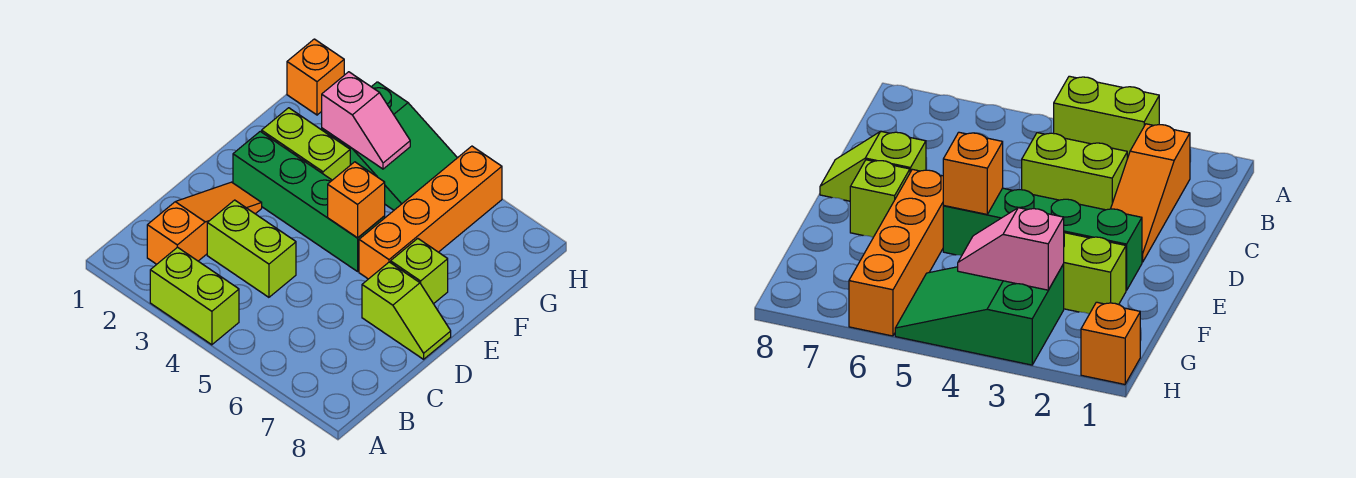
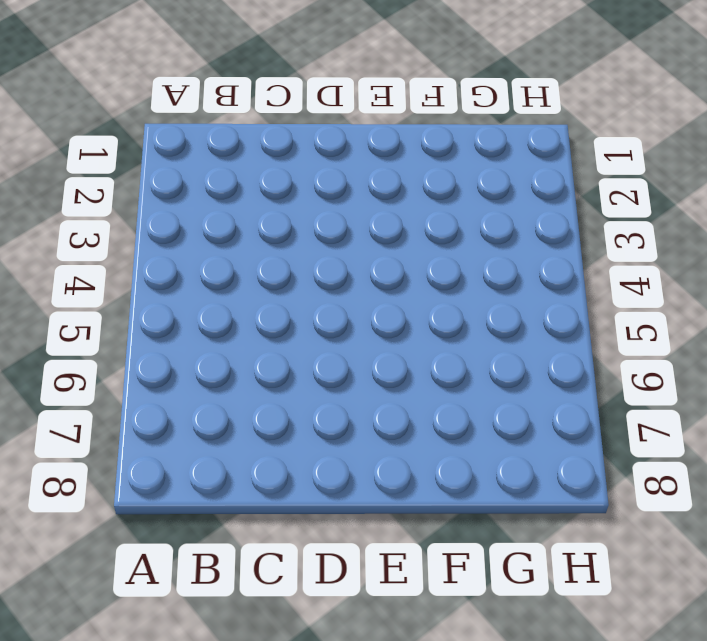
none -> lime brick A3:A4 level 1
none -> orange slope B2:D2 level 1 top B
none -> lime brick C3:C4 level 1

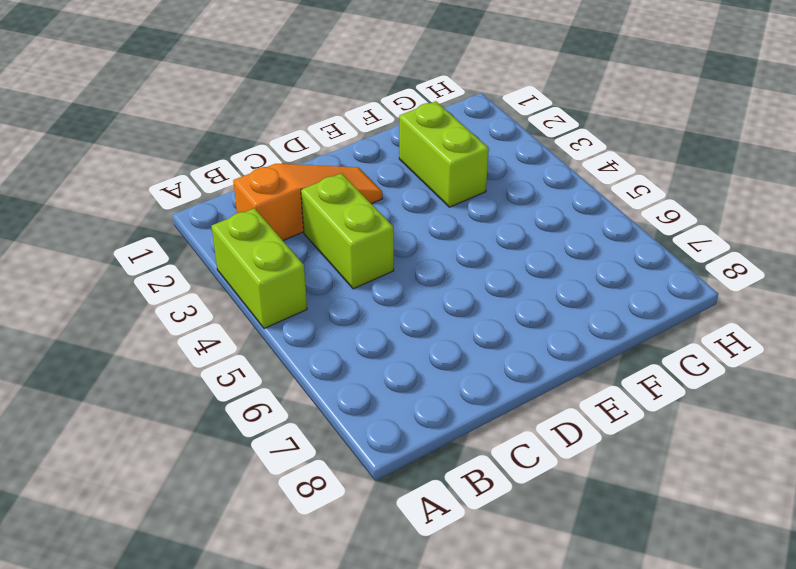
none -> lime slope D7:D8 level 1 top 7
none -> green brick E2:E5 level 1
none -> orange brick E6:H6 level 1

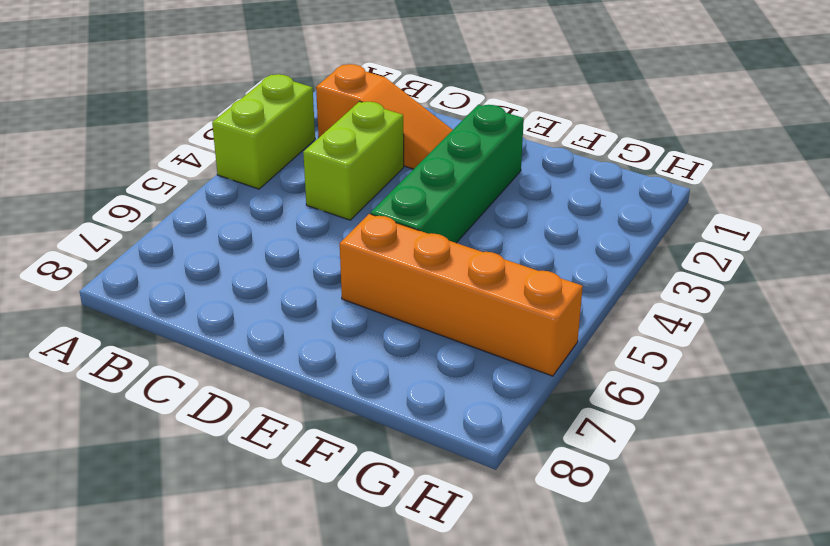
none -> lime slope D7:D8 level 1 top 7
none -> lime brick E7 level 1
none -> lime brick F2:F3 level 1

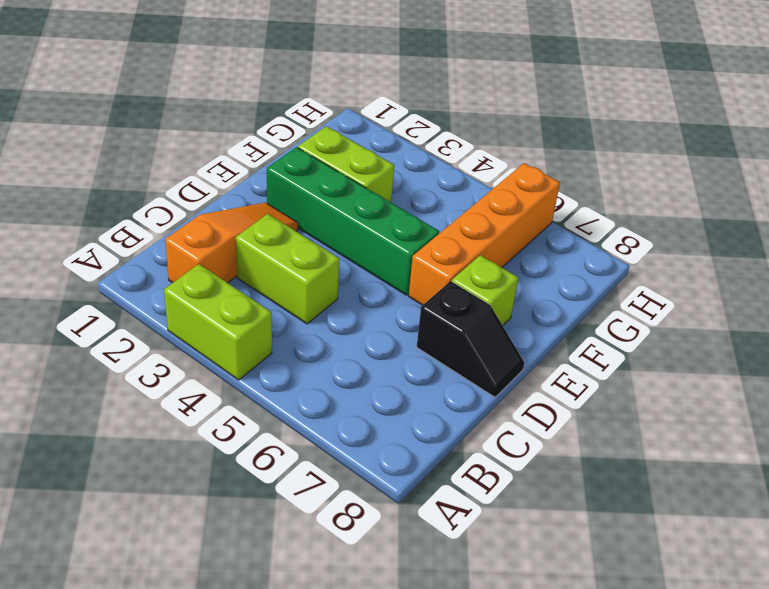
black slope D7:D8 level 1 top 7 -> lime slope D7:D8 level 1 top 7
none -> green slope G3:H5 level 1 top 3
none -> orange brick H1 level 1
none -> orange brick E5 level 2

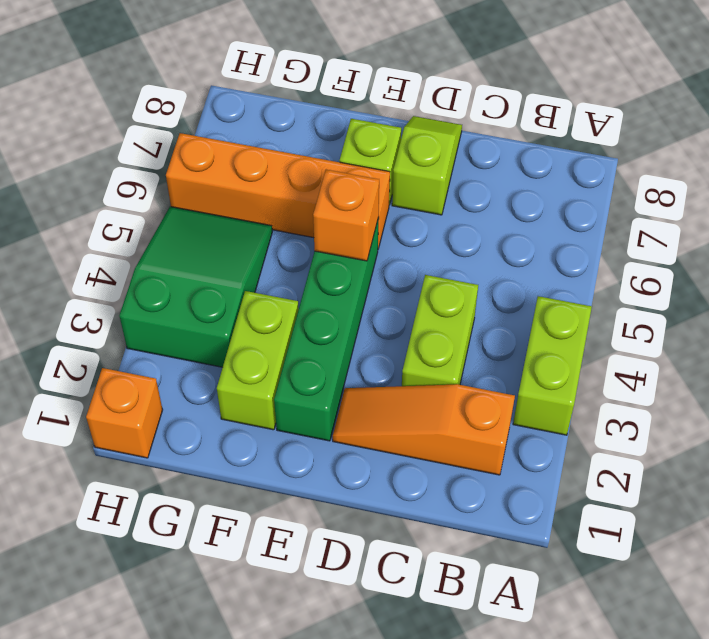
none -> pink slope G3:G4 level 2 top 3

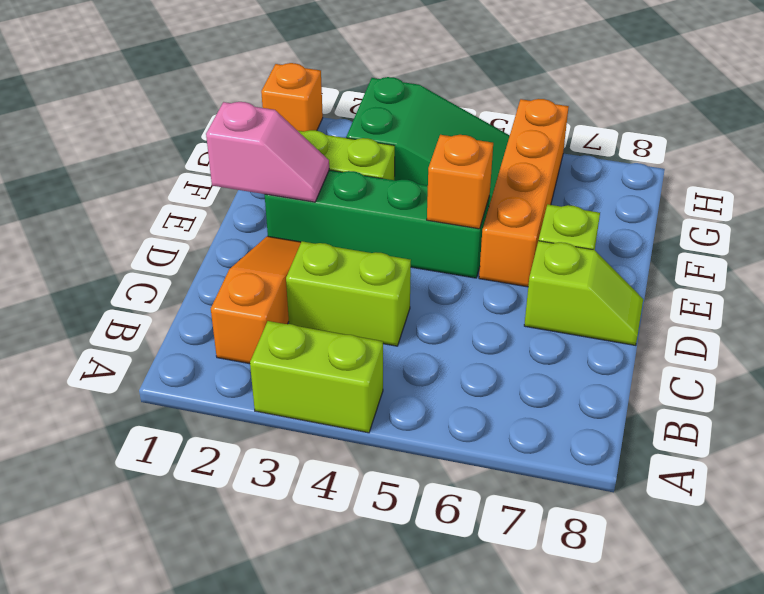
pink slope E1:E2 level 2 top 1 -> pink slope G3:G4 level 2 top 3

